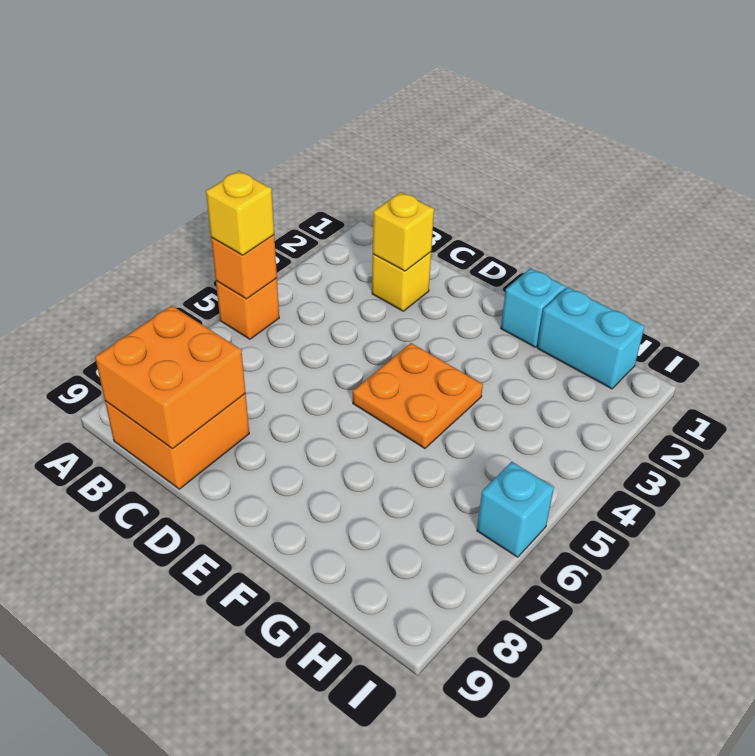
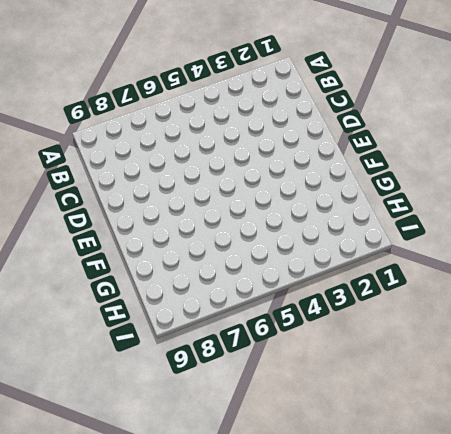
none -> orange brick A5 level 1
none -> orange brick B8:C9 level 1

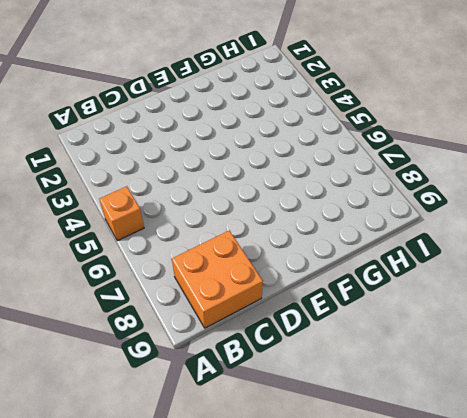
none -> yellow brick C2 level 1
none -> orange plate E4:F5 level 1

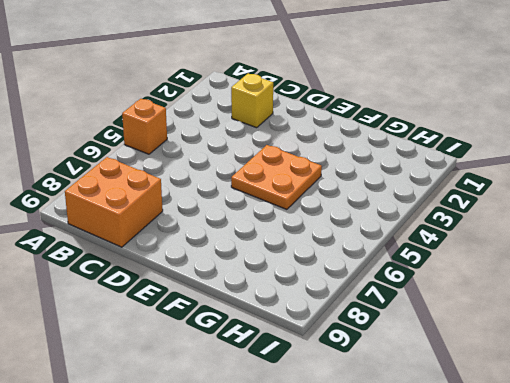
none -> cyan brick F1 level 1
none -> cyan brick G1:H1 level 1

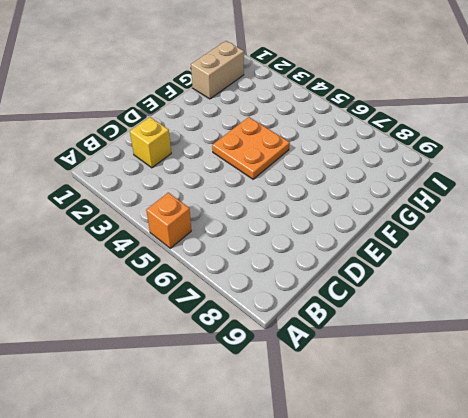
tan brick G1:H1 level 1 -> cyan brick G1:H1 level 1
none -> orange brick B8:C9 level 1
none -> cyan brick F1 level 1

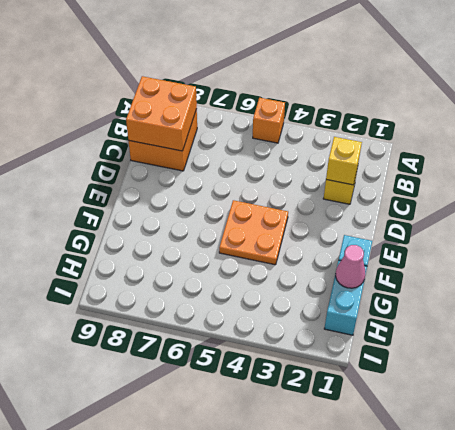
pink cone G1 level 2 -> none
none -> cyan brick I6 level 1
none -> orange brick A5 level 2

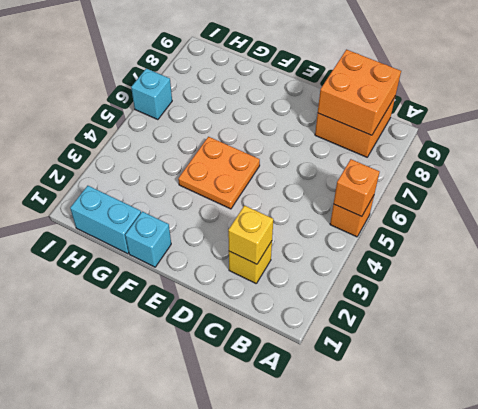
none -> yellow brick A5 level 3

